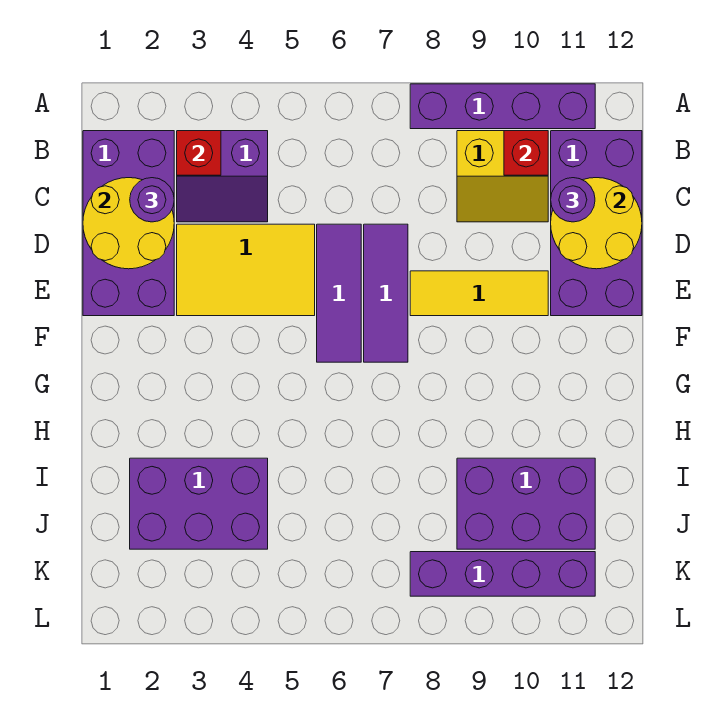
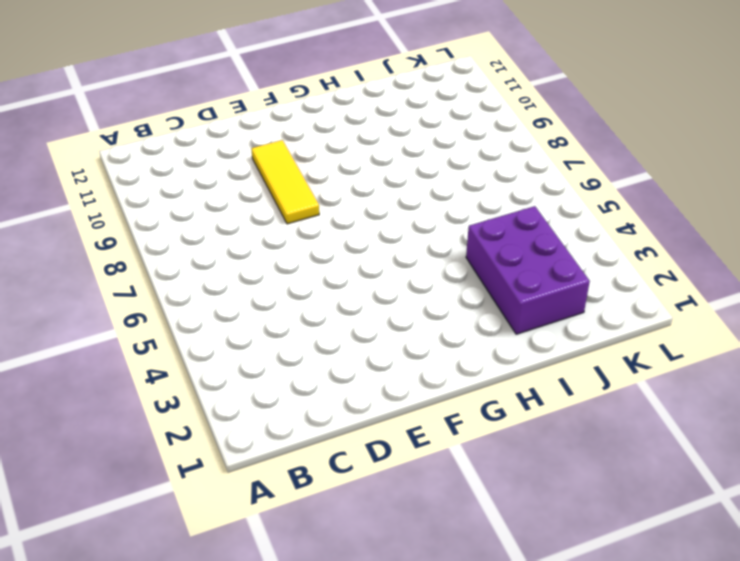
none -> purple brick A8:A11 level 1
none -> purple brick B1:E2 level 1
none -> purple slope B3:C4 level 1 top B

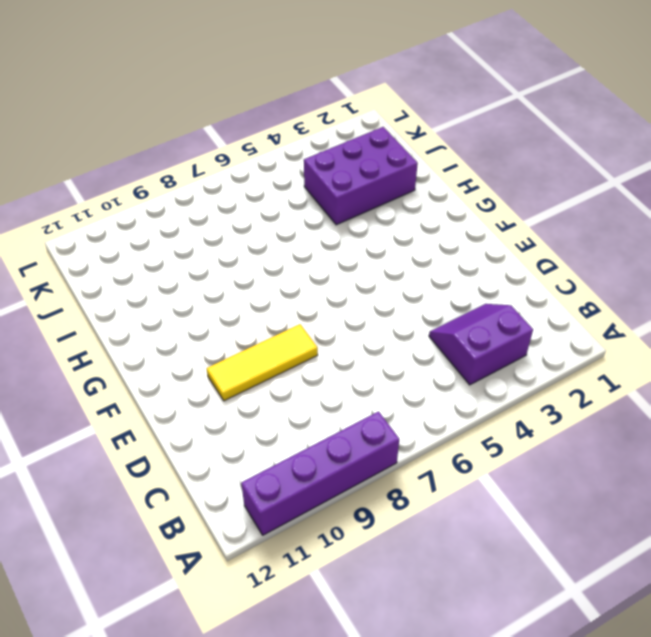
none -> purple brick B1:E2 level 1
none -> yellow slope B9:C10 level 1 top B
none -> purple brick B11:E12 level 1

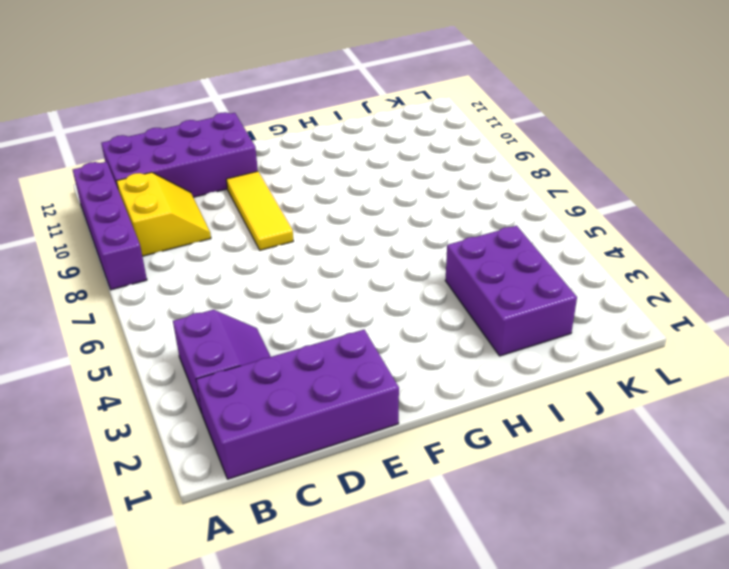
none -> yellow tile D3:E5 level 1
none -> purple tile D6:F6 level 1
none -> purple tile D7:F7 level 1

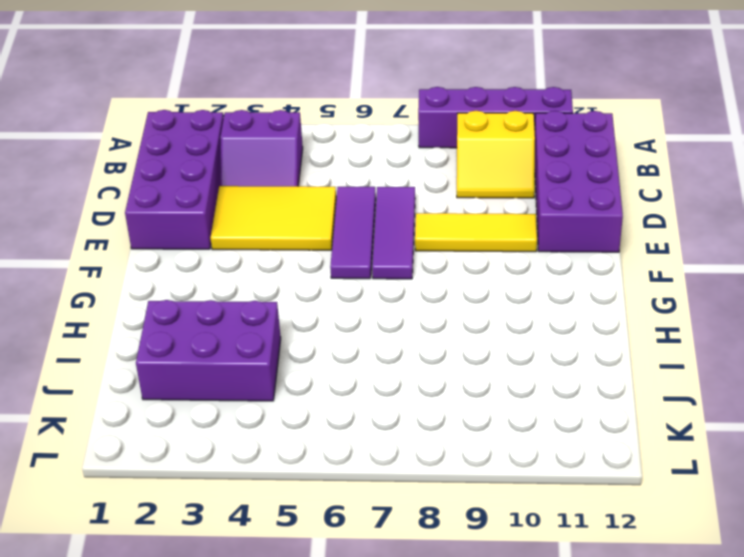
none -> purple brick I9:J11 level 1
none -> purple brick K8:K11 level 1
none -> red brick B3 level 2

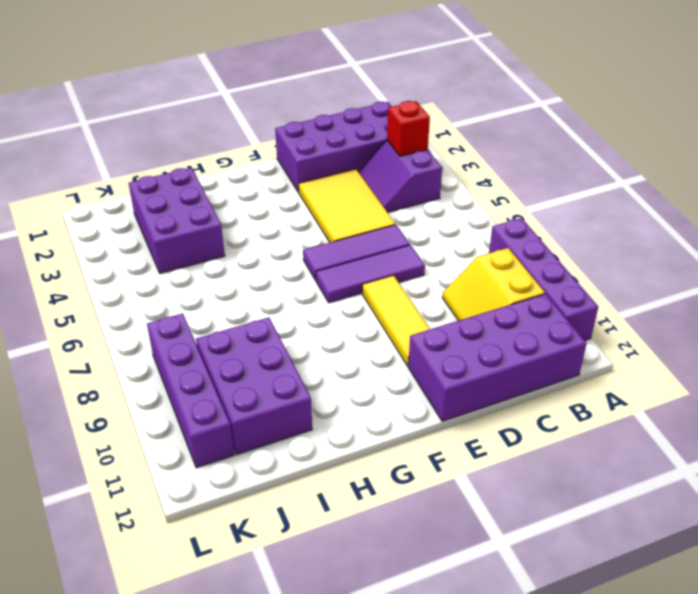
none -> red brick B10 level 2
none -> yellow round brick C1:D2 level 2
none -> yellow round brick C11:D12 level 2

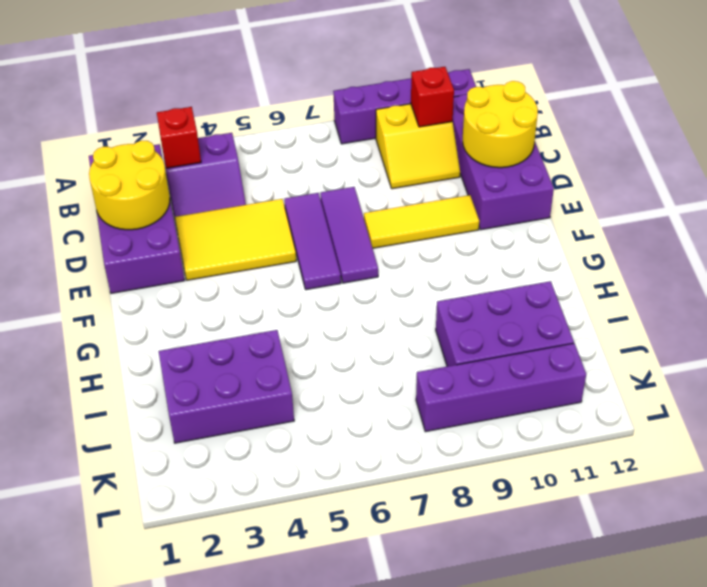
none -> purple round brick C2 level 3
none -> purple round brick C11 level 3

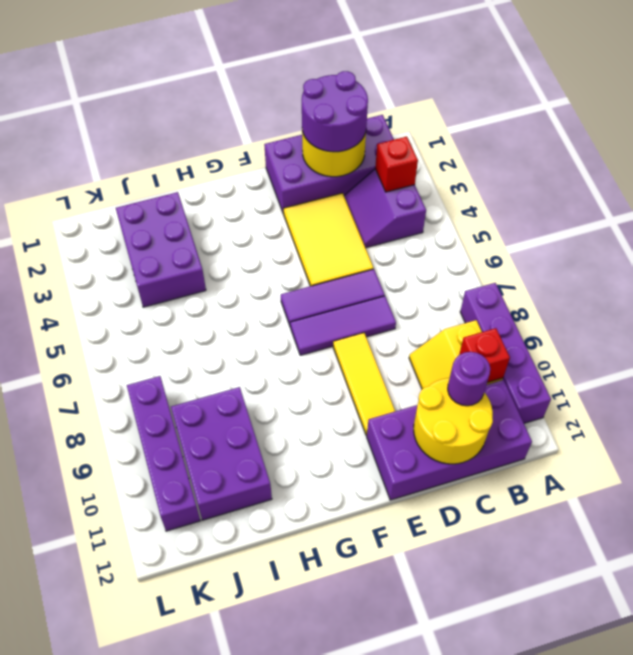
purple round brick C1:D2 level 3 -> purple round brick C2 level 3

